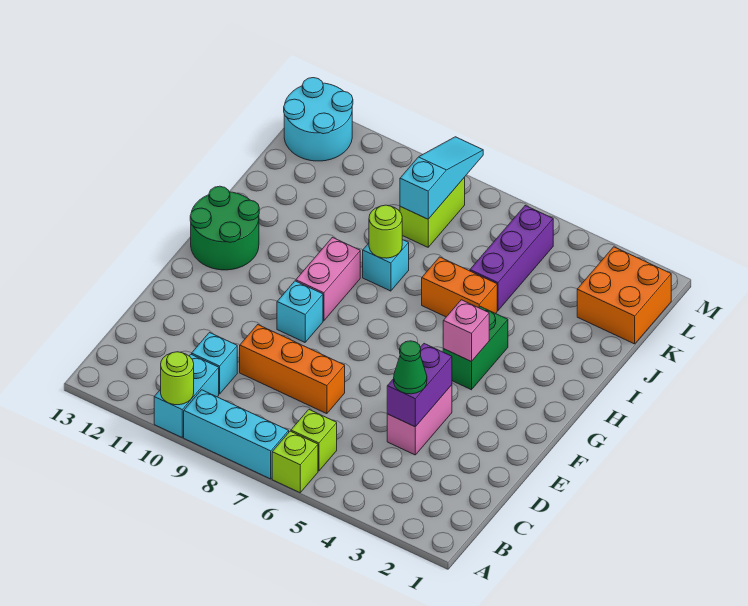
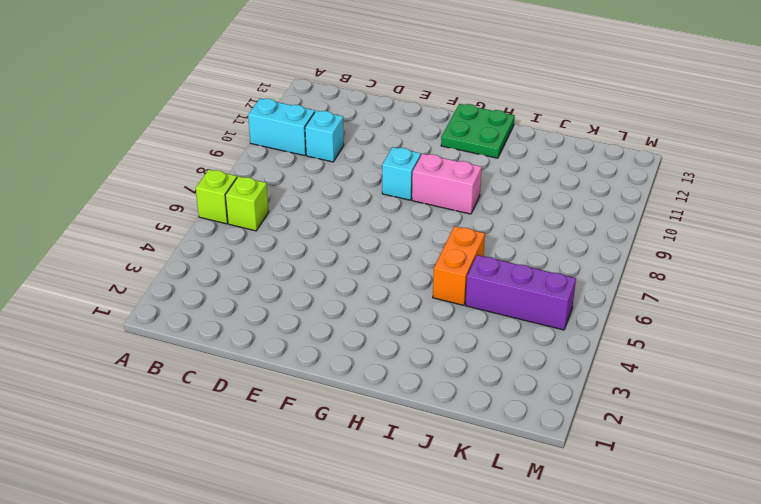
green plate G12:H13 level 1 -> green round brick G12:H13 level 1
none -> cyan brick A7:A9 level 1
none -> pink brick D4:E4 level 1
none -> orange brick D7:D9 level 1

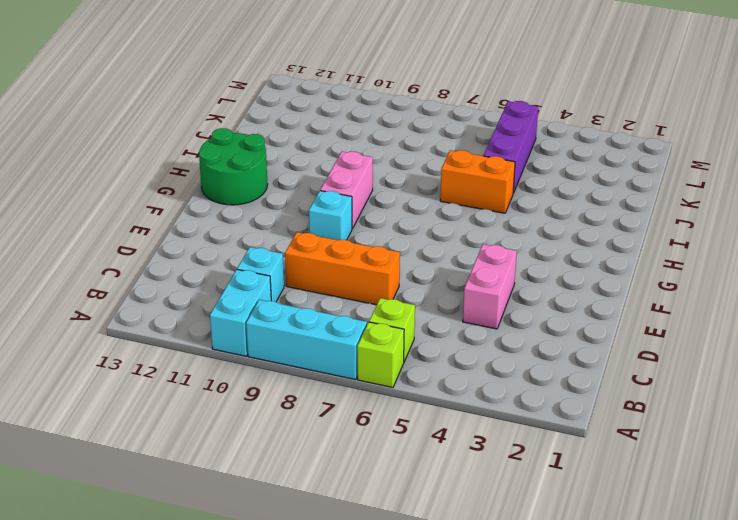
none -> green brick G4:H4 level 1
none -> cyan brick I8 level 1
none -> orange brick K1:L2 level 1

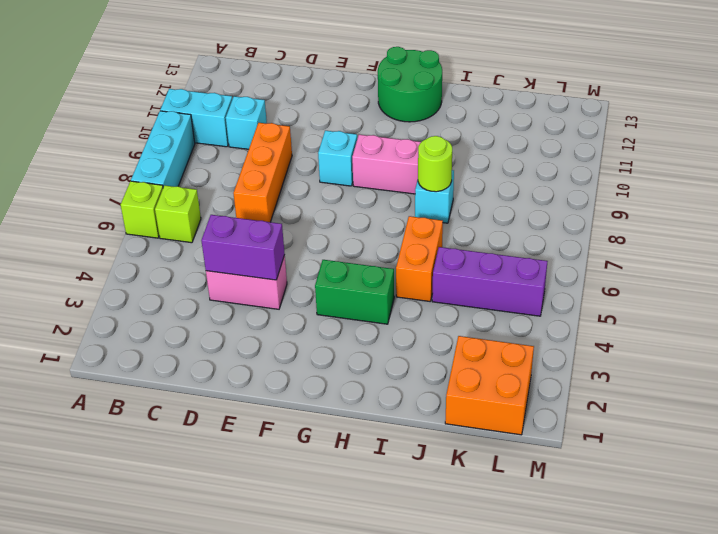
none -> lime brick K8:L8 level 1
none -> cyan round brick L12:M13 level 1
none -> lime round brick A10 level 2

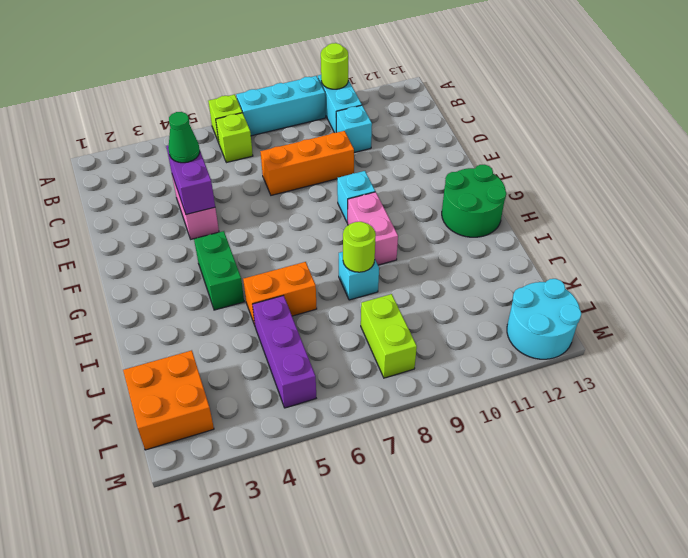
none -> pink brick G4 level 2
none -> cyan slope K8:M8 level 2 top K

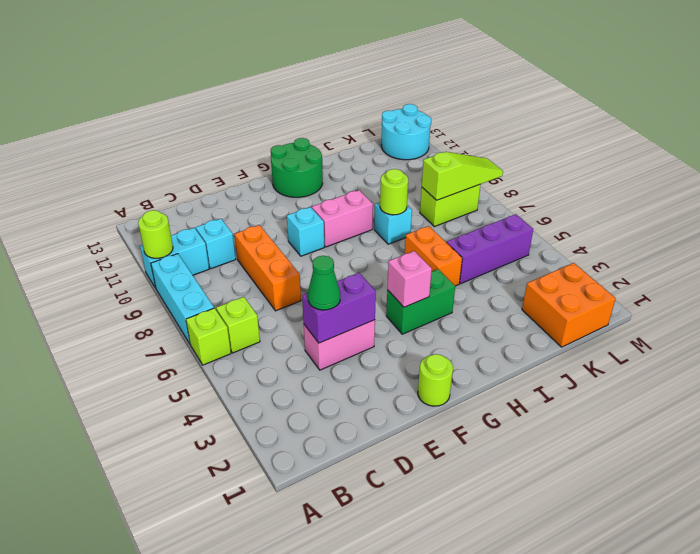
lime round brick F1 level 1 -> none
lime slope K8:M8 level 2 top K -> cyan slope K8:M8 level 2 top K

